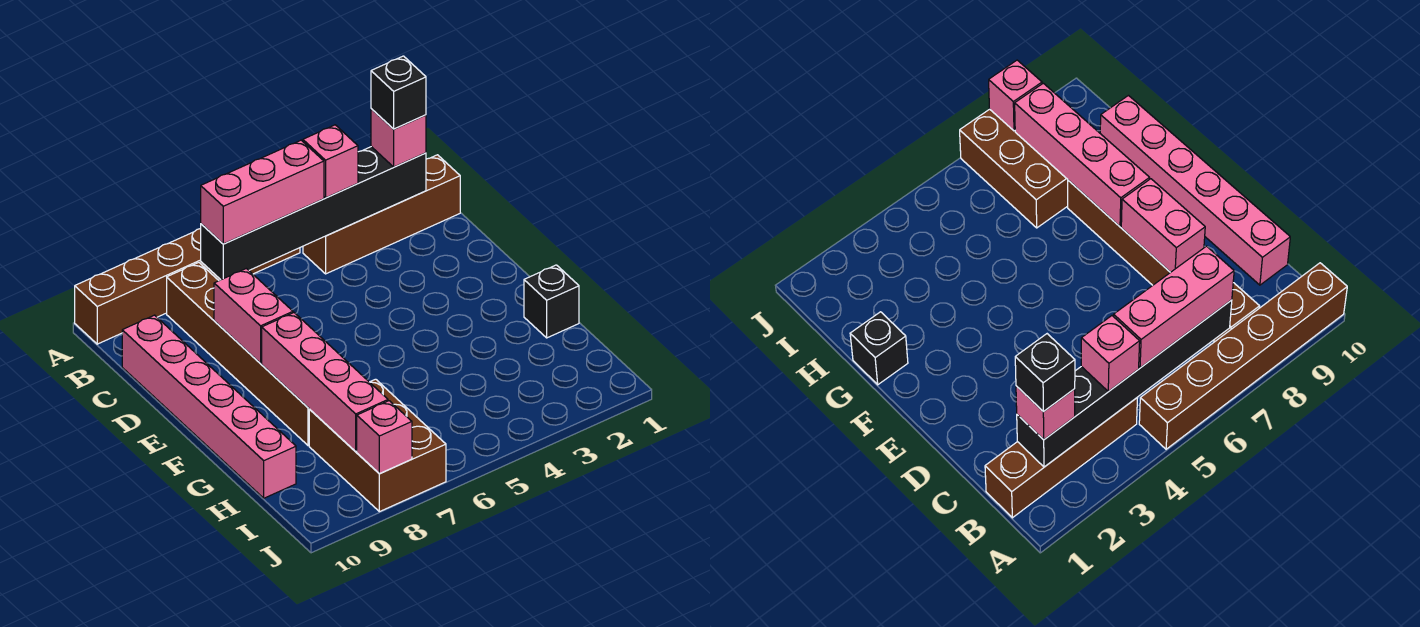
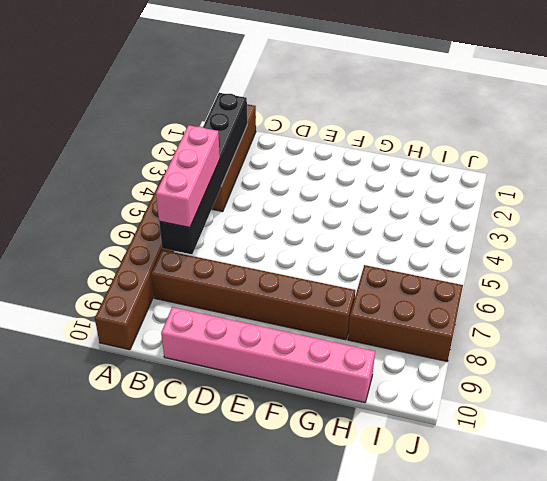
none -> black brick G1 level 1
none -> pink brick D8:E8 level 2
none -> pink brick F8:I8 level 2

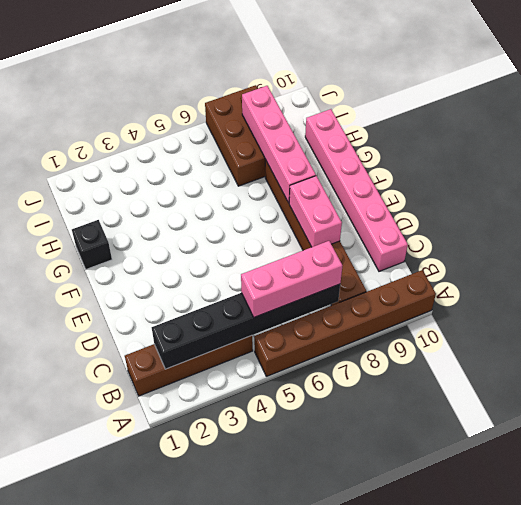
none -> pink brick J8 level 2
none -> pink brick B2 level 3
none -> pink brick B4 level 3

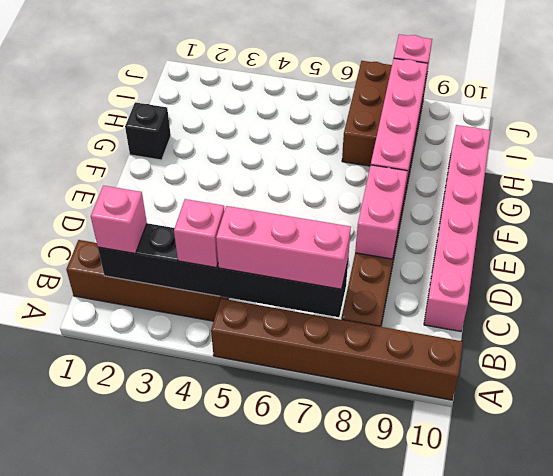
none -> black brick B2 level 4

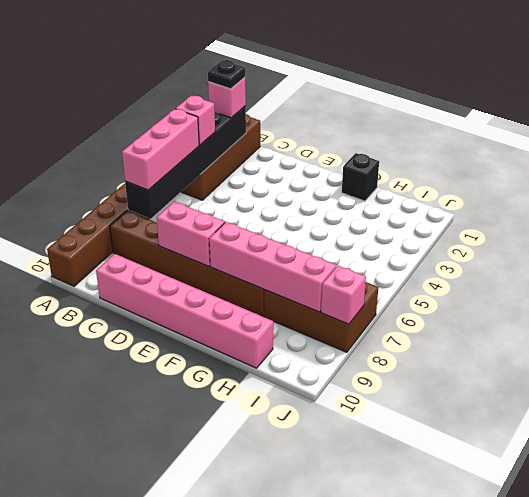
black plate B2 level 4 -> black brick B2 level 4

